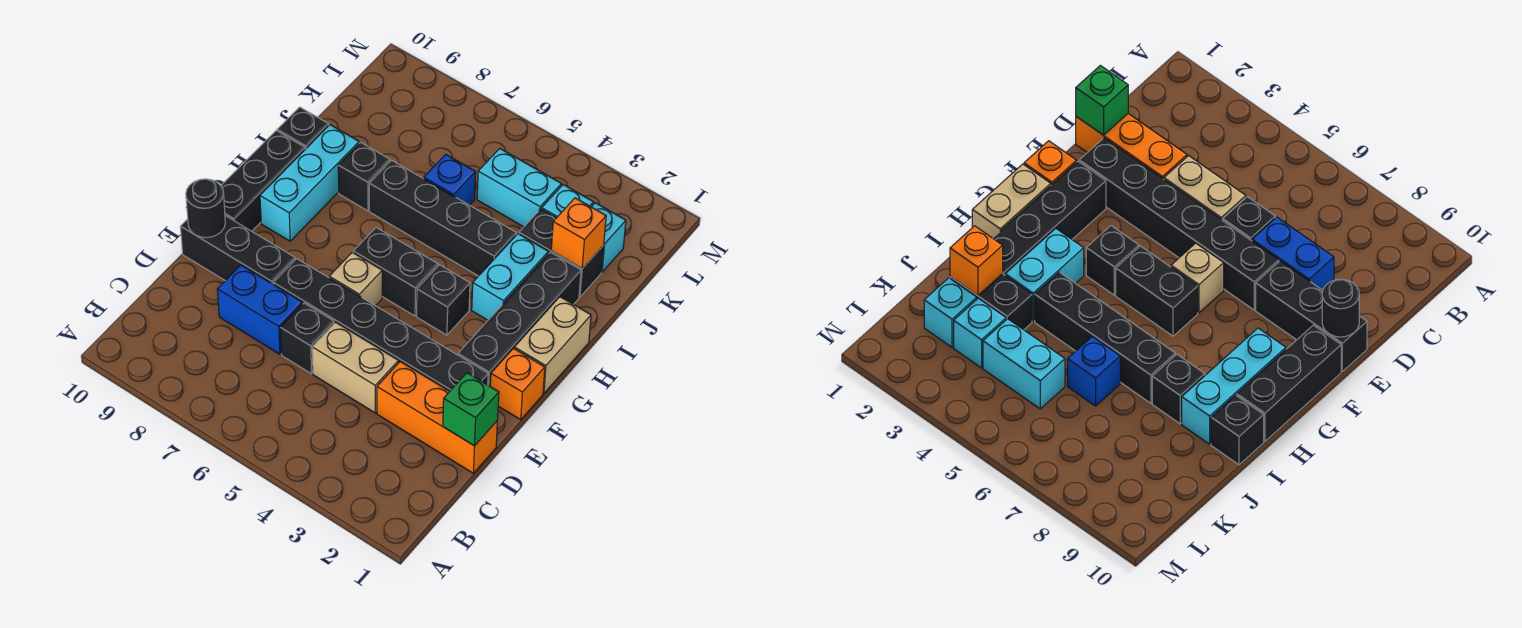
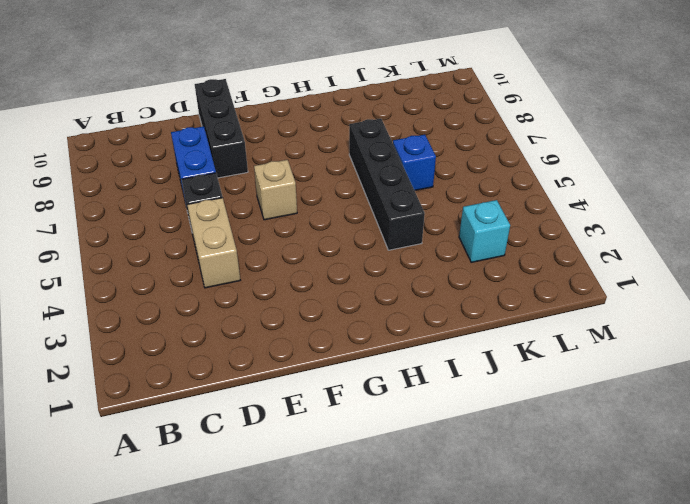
none -> orange brick D1:D3 level 1
none -> black brick E2:E7 level 1
none -> orange brick F1 level 1

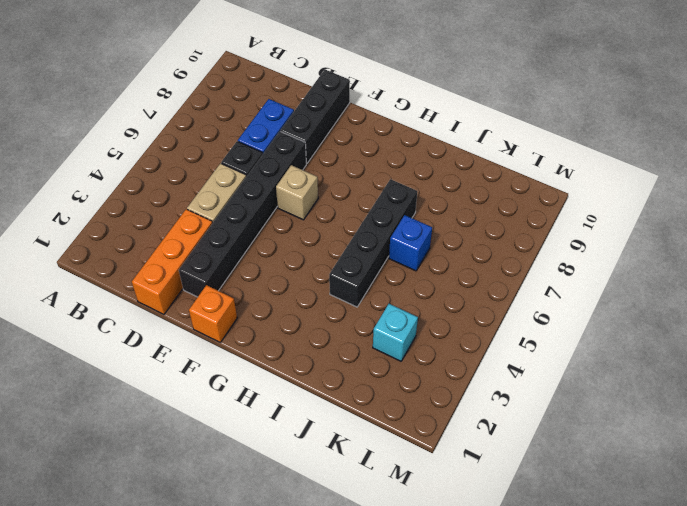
none -> black brick F2:I2 level 1
none -> black brick F10:H10 level 1
none -> tan brick G1:H1 level 1

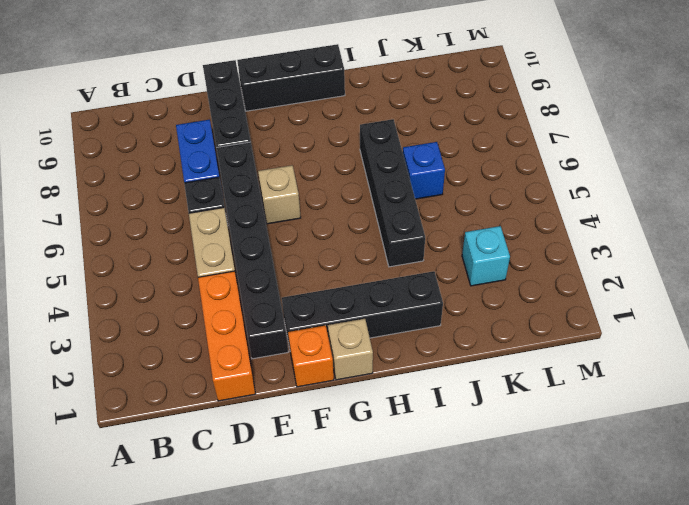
tan brick G1 level 1 -> tan brick G1:H1 level 1
none -> black brick G4 level 1
none -> black brick G5:G6 level 1
none -> cyan brick G9:I9 level 1

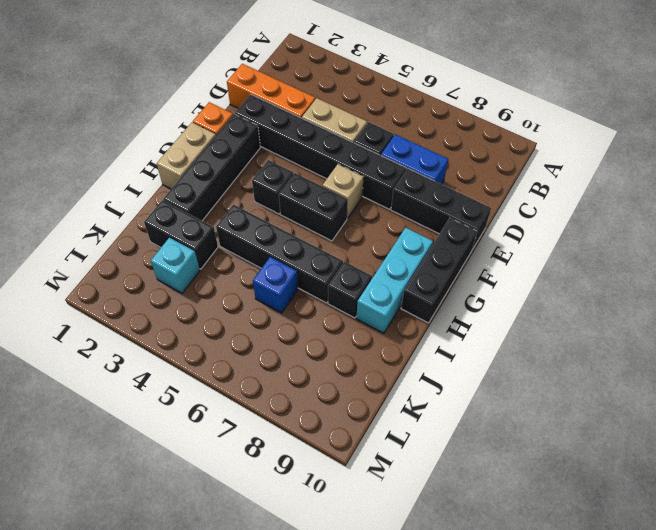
none -> cyan brick H3:I3 level 1
none -> black brick I10 level 1
none -> cyan brick K2 level 1

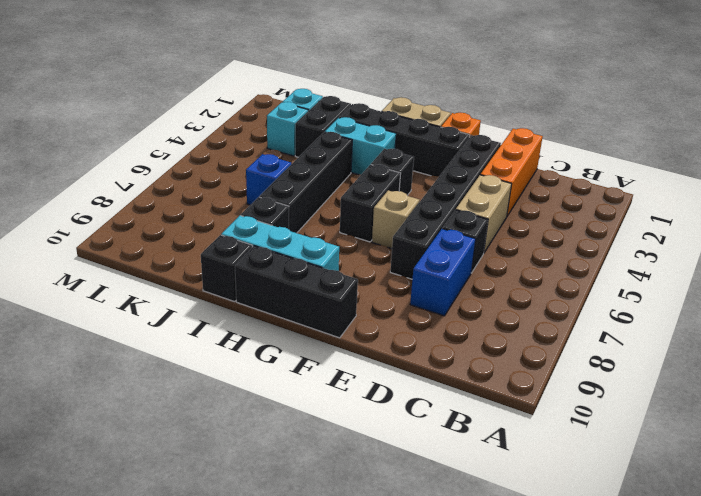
none -> black brick E8:E10 level 1
none -> cyan brick K4:K5 level 1
none -> green brick D1 level 2

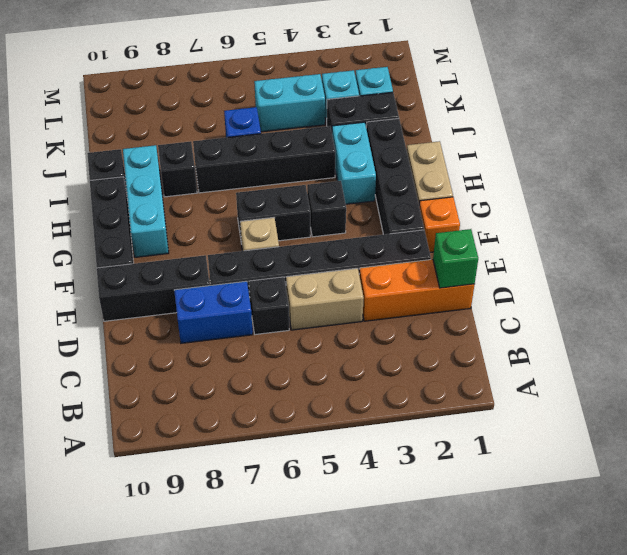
none -> black round brick E10 level 2
none -> orange brick J2 level 2

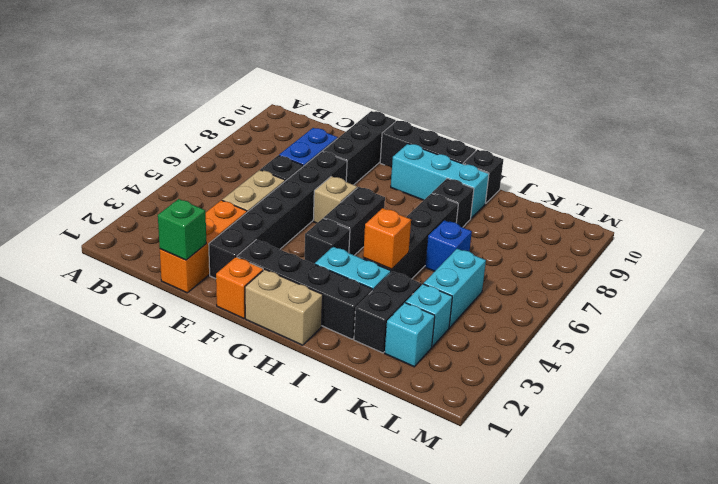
orange brick I4 level 2 -> orange brick J2 level 2
none -> black round brick E10 level 2

